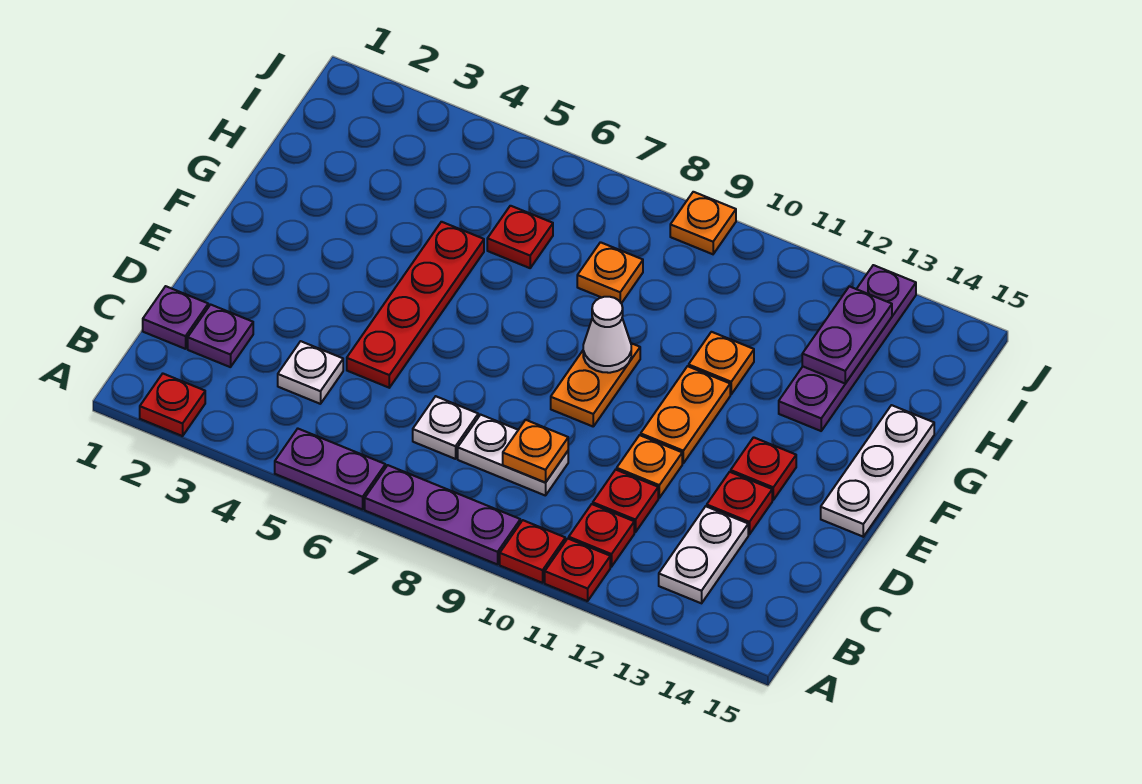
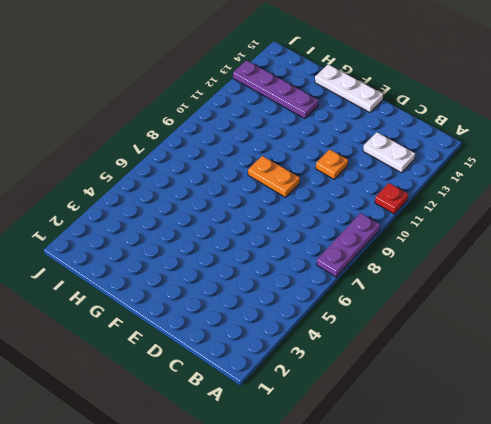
none -> red plate A2 level 1
none -> purple plate A5:A6 level 1
none -> red plate A10 level 1

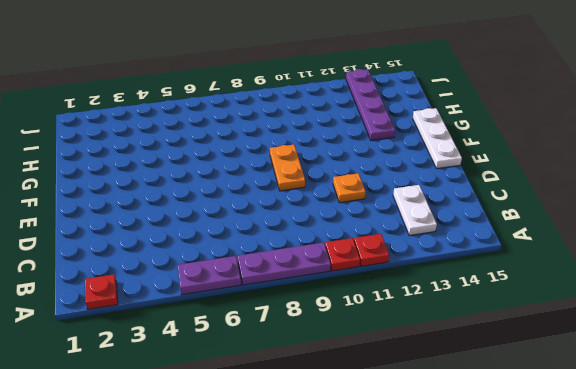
none -> red plate B11 level 1
none -> purple plate C1 level 1
none -> purple plate C2 level 1

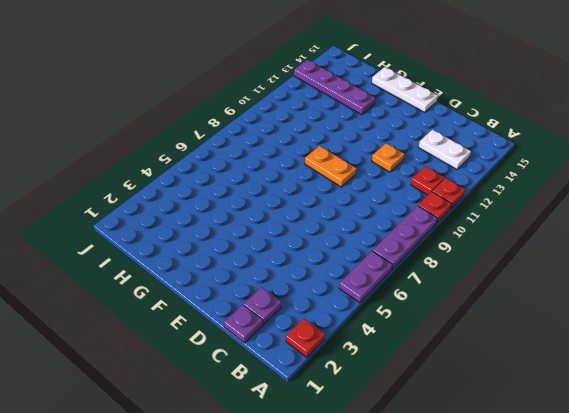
none -> white plate C4 level 1
none -> white plate C7 level 1
none -> white plate C8:C9 level 1

